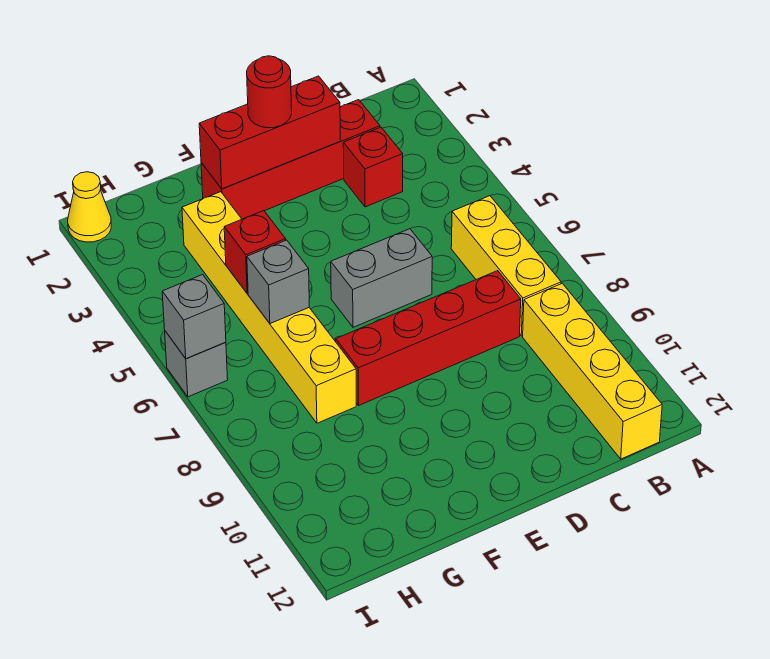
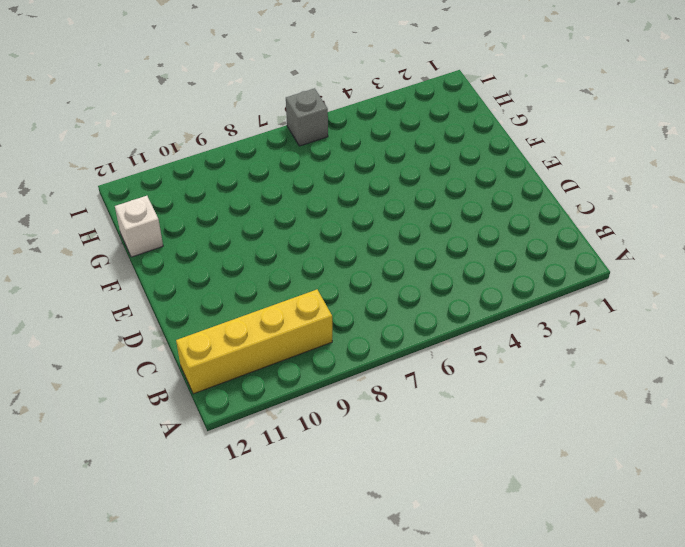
white brick G12 level 1 -> none
none -> yellow brick B6:B8 level 1
none -> red brick C2:F2 level 1
none -> red brick C3 level 1

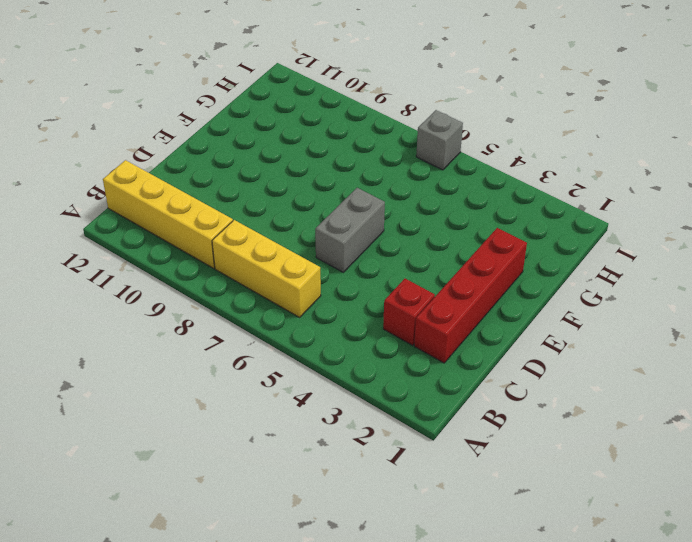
none -> red brick C8:F8 level 1
none -> yellow brick G3:G8 level 1
none -> yellow cone I1 level 1

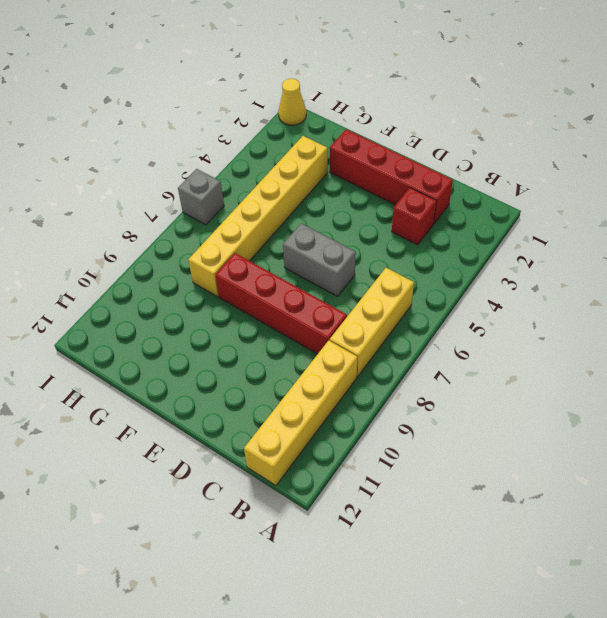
none -> red brick D2:F2 level 2
none -> red brick G5 level 2
none -> grey brick G6 level 2

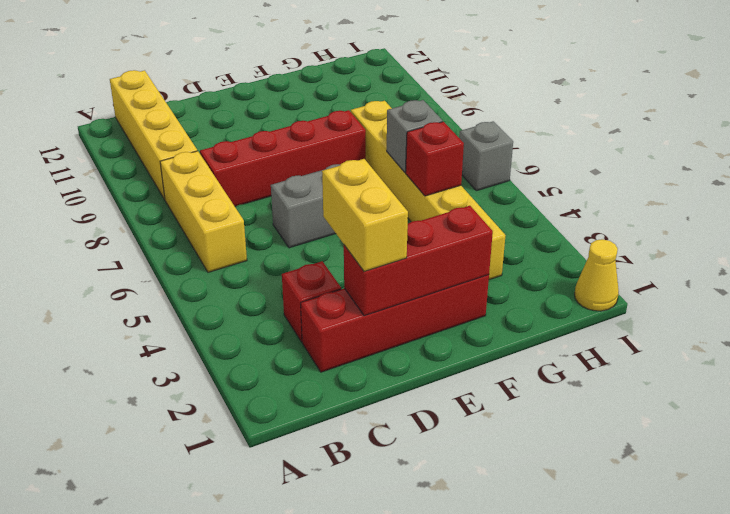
yellow brick D2:D3 level 3 -> none
none -> grey brick I6 level 2
none -> red round brick E2 level 3

